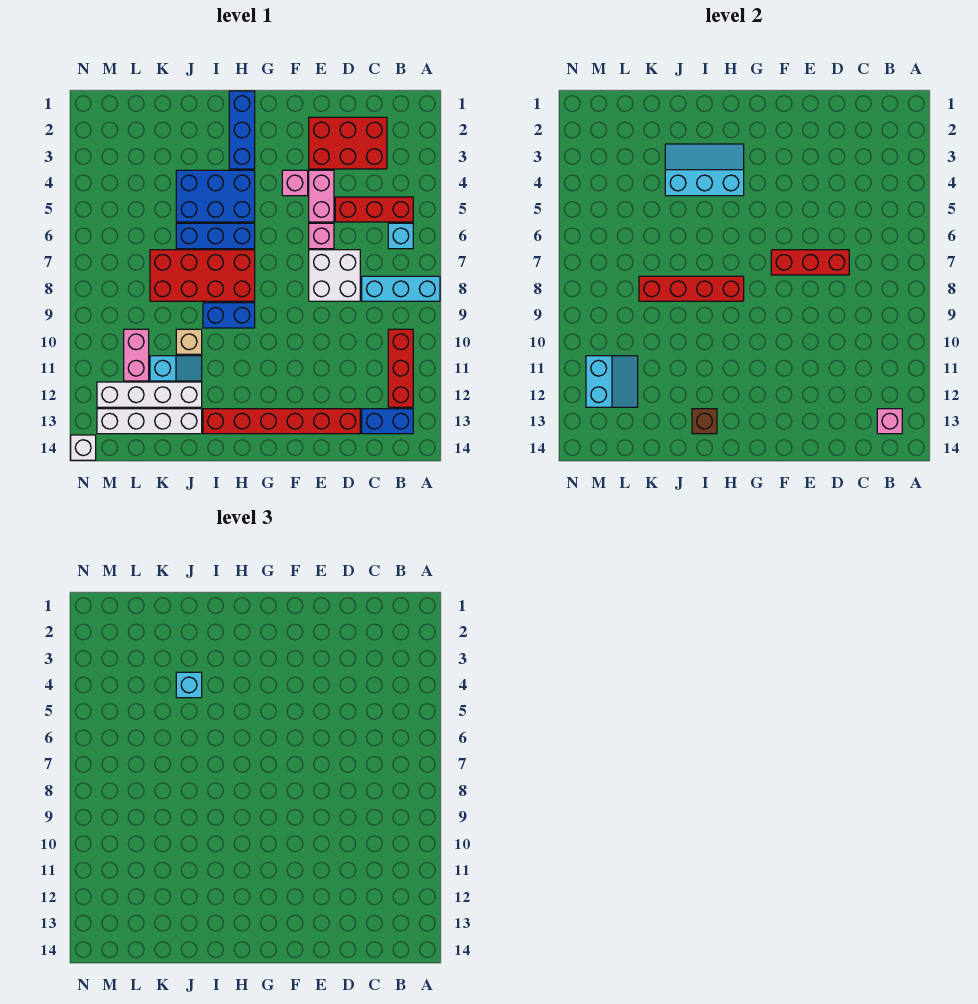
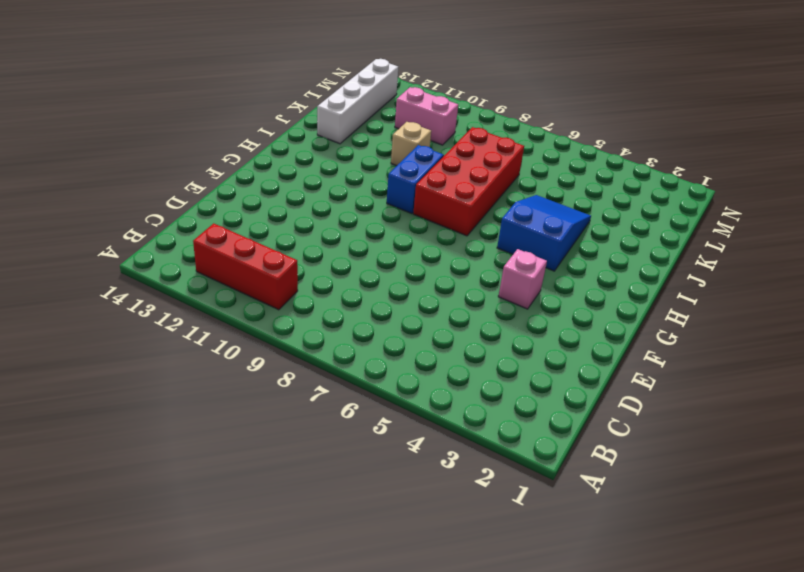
blue slope H4:J5 level 1 top H -> blue brick H4:J5 level 1
none -> cyan brick A8:C8 level 1
none -> red brick B5:D5 level 1
none -> cyan brick B6 level 1

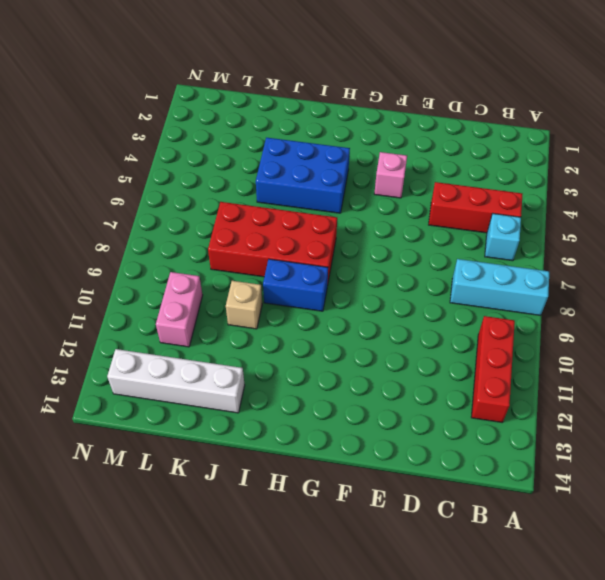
none -> blue brick B13:C13 level 1
none -> red brick C2:E3 level 1
none -> white brick D7:E8 level 1

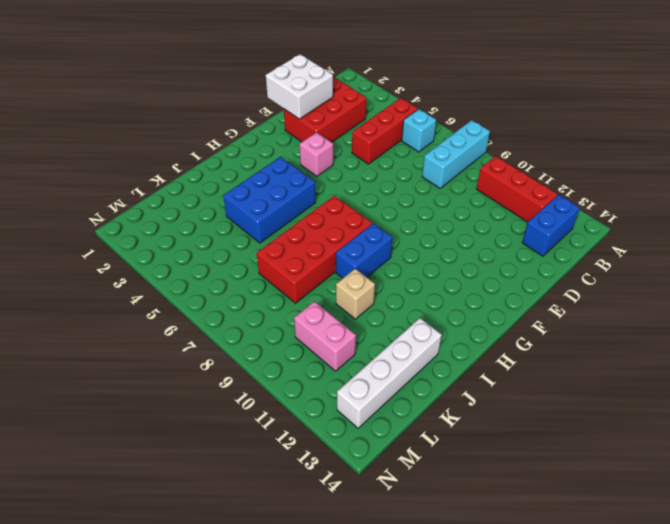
white brick D1:E2 level 2 -> white brick D7:E8 level 1
none -> red brick D13:I13 level 1
none -> pink brick E4:E5 level 1
none -> pink brick E6 level 1

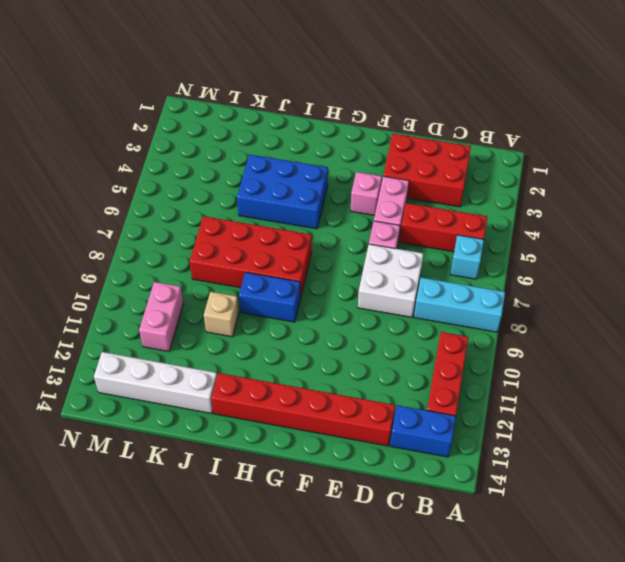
none -> blue brick H1:H3 level 1
none -> blue brick H6:J6 level 1
none -> cyan slope J11:K11 level 1 top K

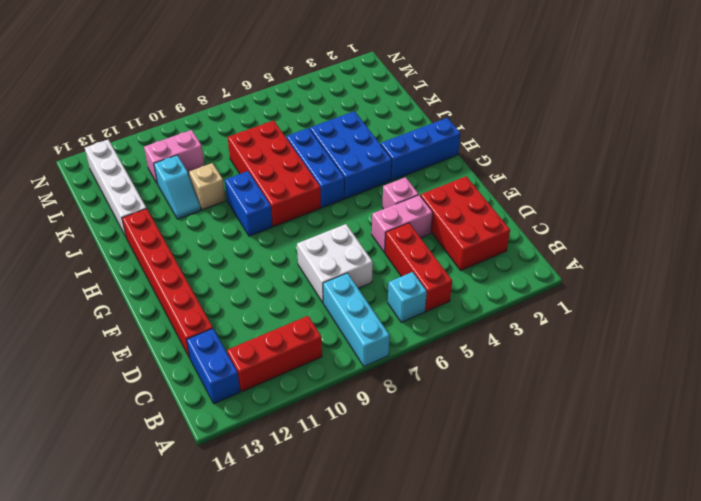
none -> pink brick E6 level 1
none -> white brick J12:M12 level 1
none -> white brick N14 level 1

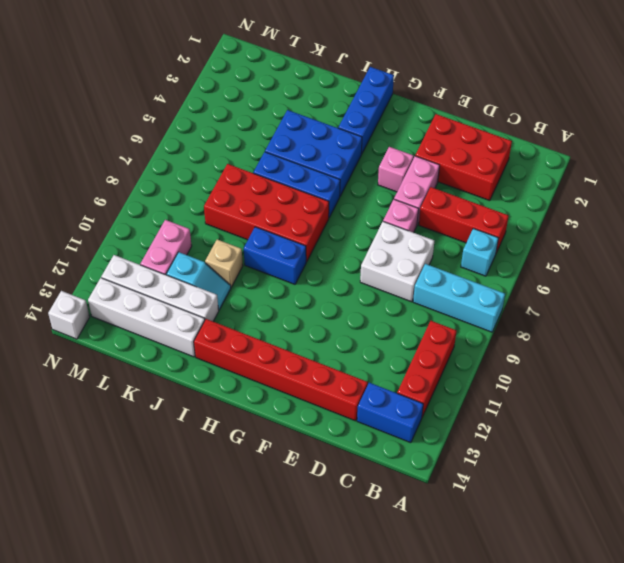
none -> pink brick B13 level 2
none -> red brick D7:F7 level 2
none -> cyan slope H3:J4 level 2 top 4

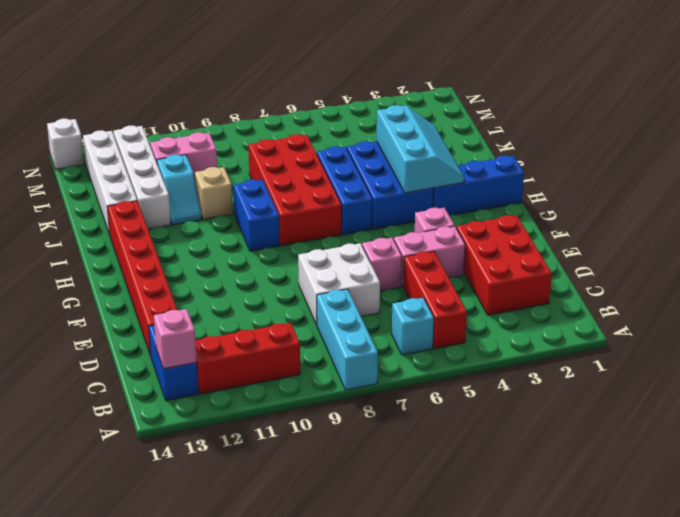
none -> red brick D7:F7 level 2
none -> red brick H8:K8 level 2
none -> brown brick I13 level 2

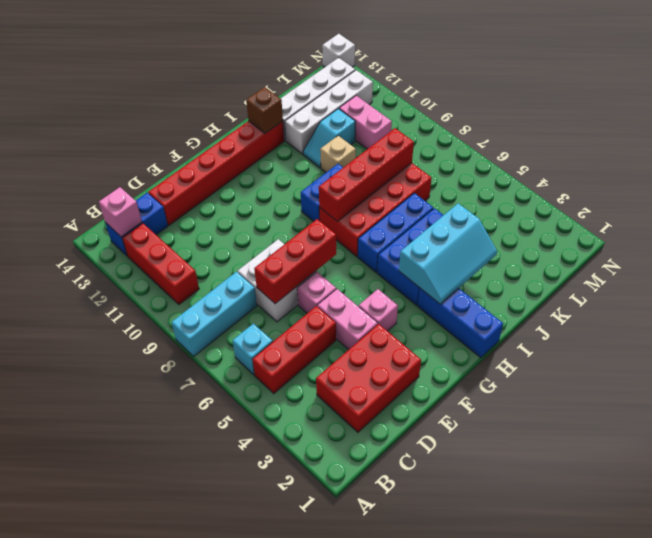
none -> cyan slope L11:M12 level 2 top M
none -> cyan brick J4 level 3

